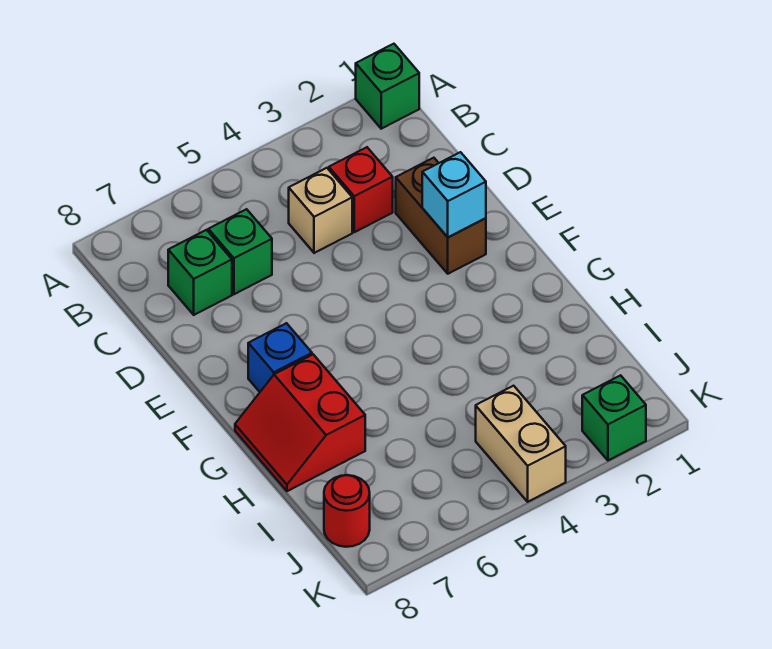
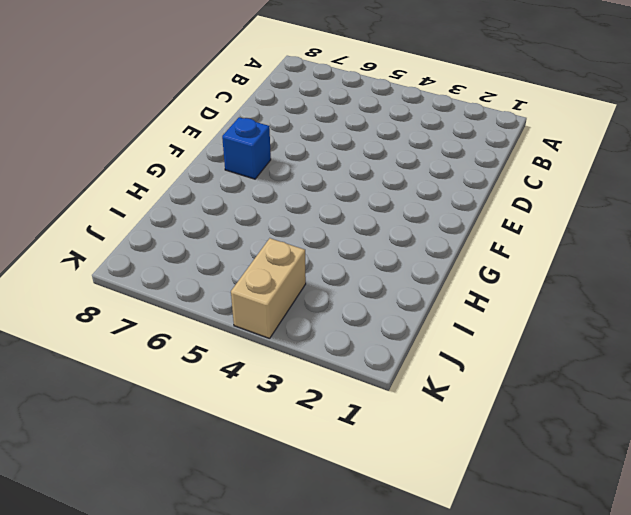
none -> green brick A1 level 1
none -> red brick C3 level 1
none -> tan brick C4 level 1

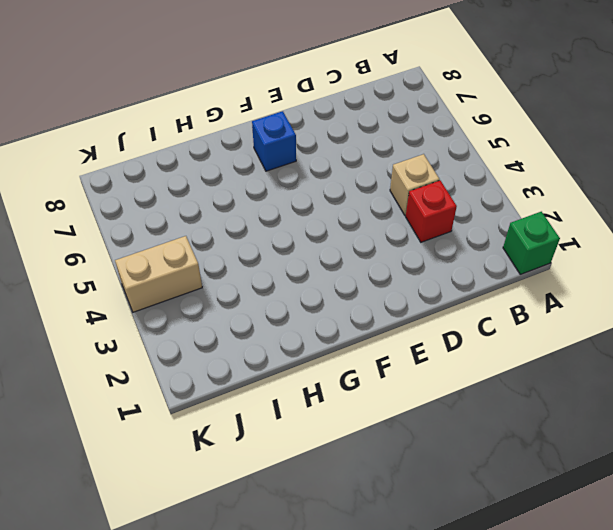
none -> green brick C6 level 1
none -> green brick C7 level 1
none -> brown brick D2:E2 level 1

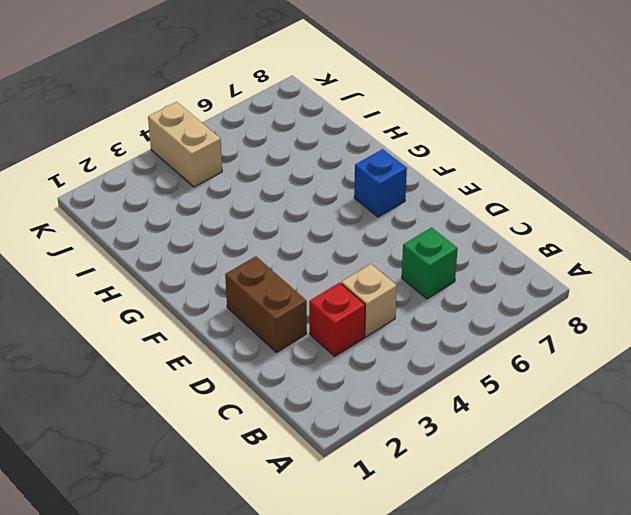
none -> green brick A1 level 1
none -> green brick C7 level 1
none -> red slope G7:H8 level 1 top 7

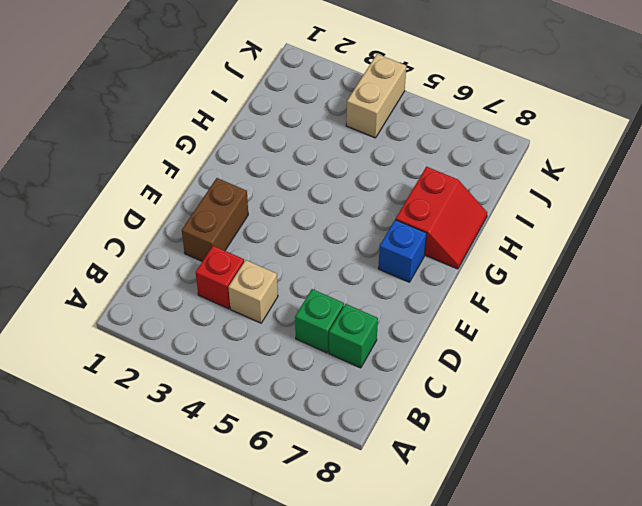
none -> green brick A1 level 1
none -> red round brick J8 level 1
none -> green brick K2 level 1

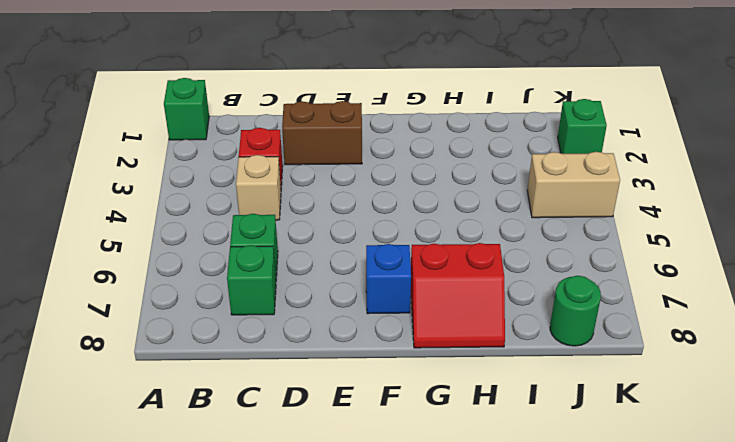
green round brick J8 level 1 -> red round brick J8 level 1
none -> cyan brick E2 level 2

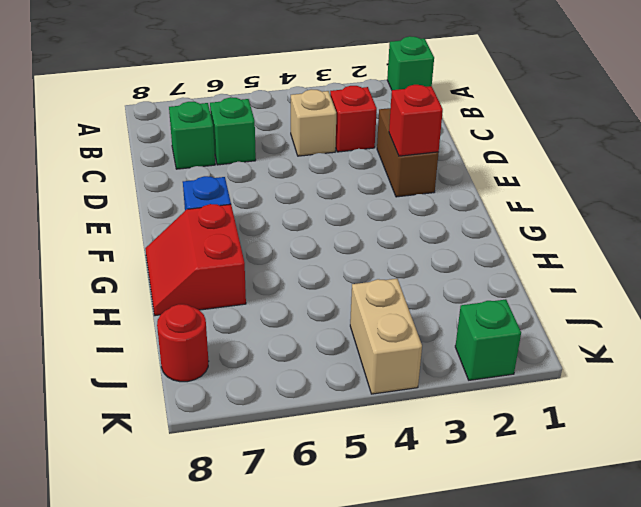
red brick E2 level 2 -> cyan brick E2 level 2

